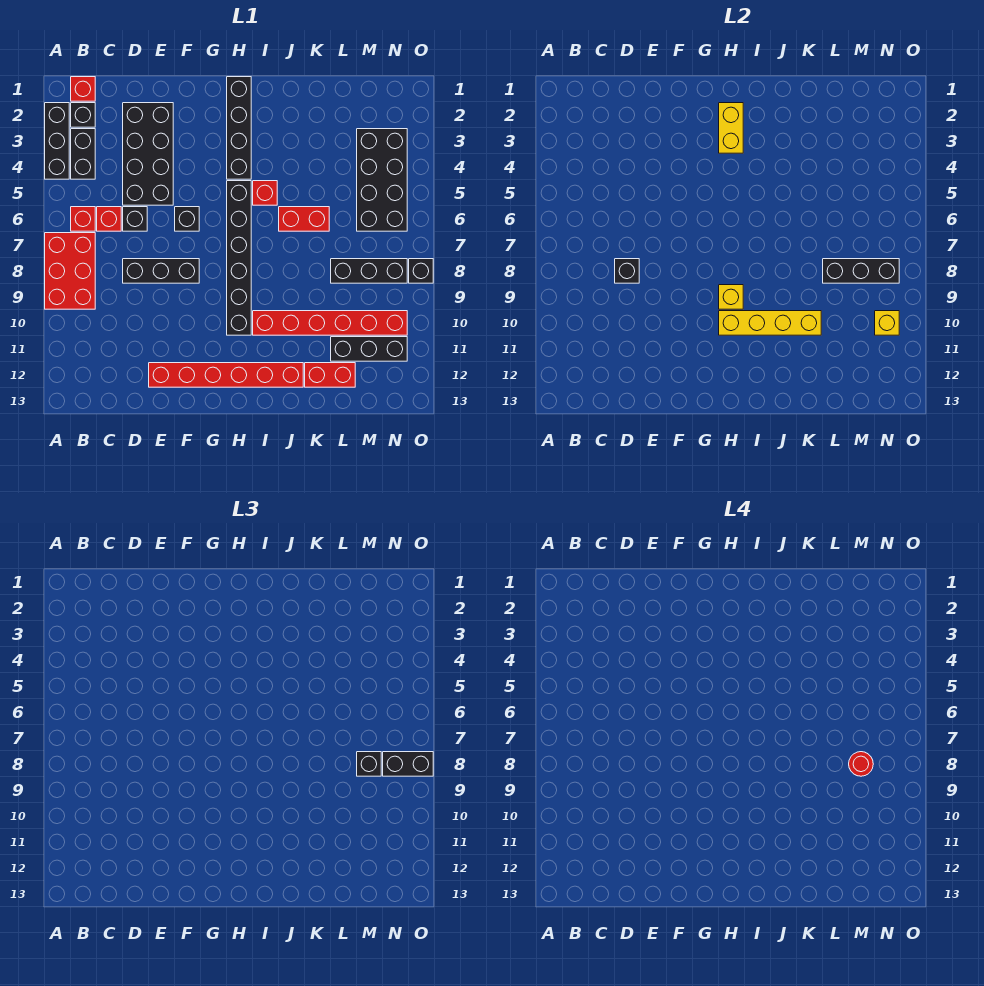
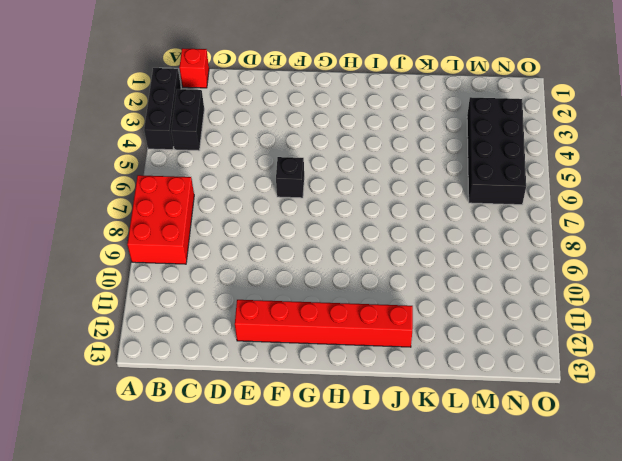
none -> black brick B2 level 1
none -> red brick B6 level 1
none -> red brick C6 level 1
none -> black brick D2:E5 level 1

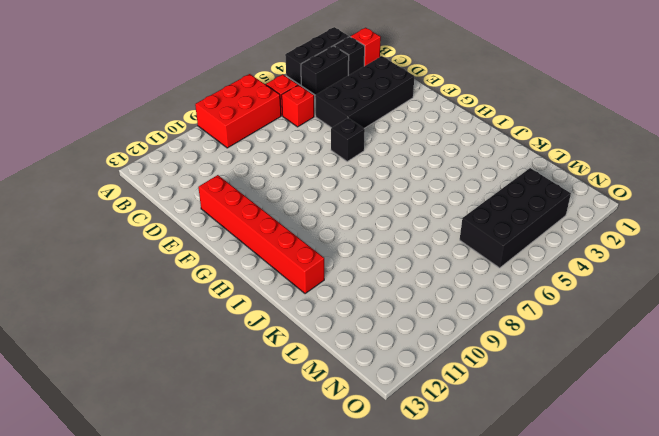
none -> black brick D6 level 1
none -> black brick D8:F8 level 1
none -> black brick H1:H4 level 1
none -> black brick H5:H10 level 1

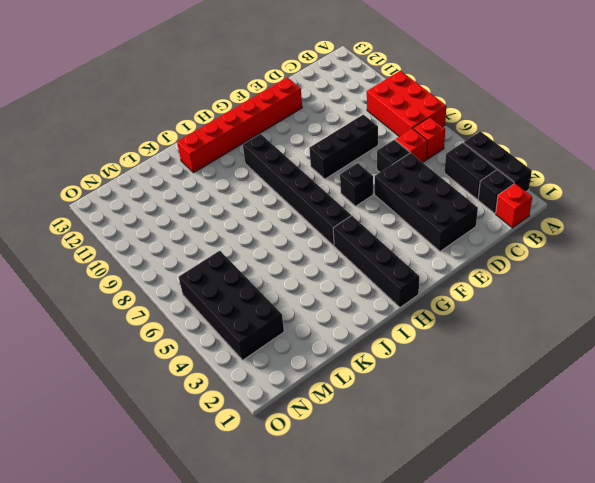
none -> red brick I5 level 1
none -> red brick I10:N10 level 1
none -> red brick J6:K6 level 1
none -> red brick K12:L12 level 1

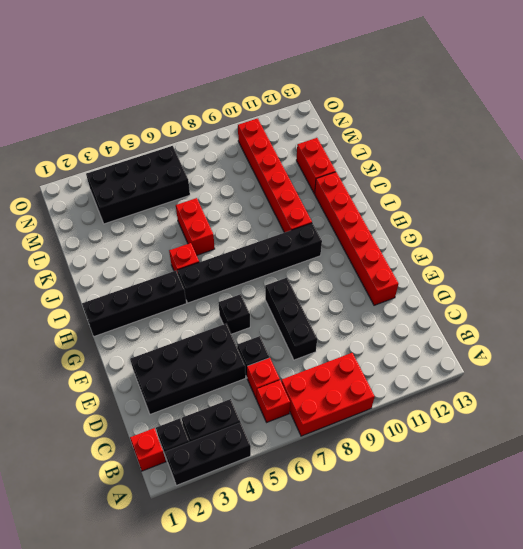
none -> black brick L8:N8 level 1
none -> black brick L11:N11 level 1
none -> black brick O8 level 1
none -> black brick D8 level 2

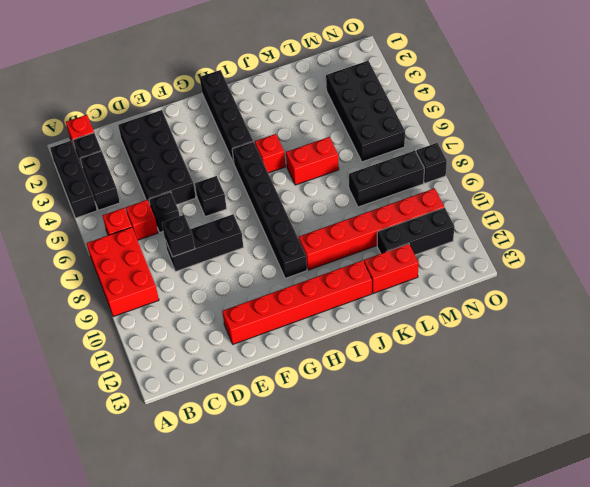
none -> yellow brick H2:H3 level 2
none -> yellow brick H9 level 2
none -> yellow brick H10:K10 level 2
none -> black brick L8:N8 level 2

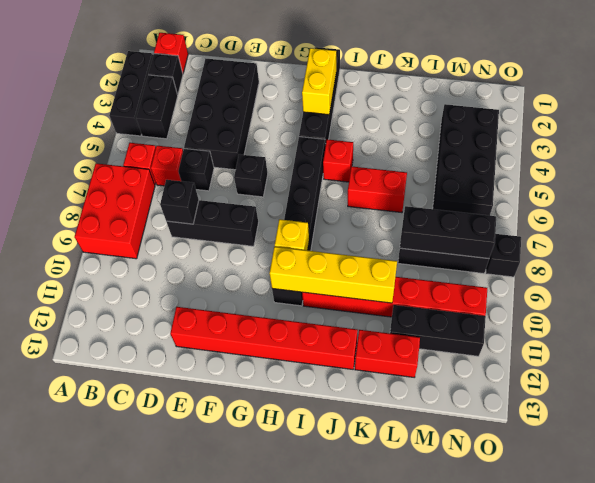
none -> yellow brick N10 level 2
none -> black brick M8 level 3
none -> black brick N8:O8 level 3
none -> red round brick M8 level 4

